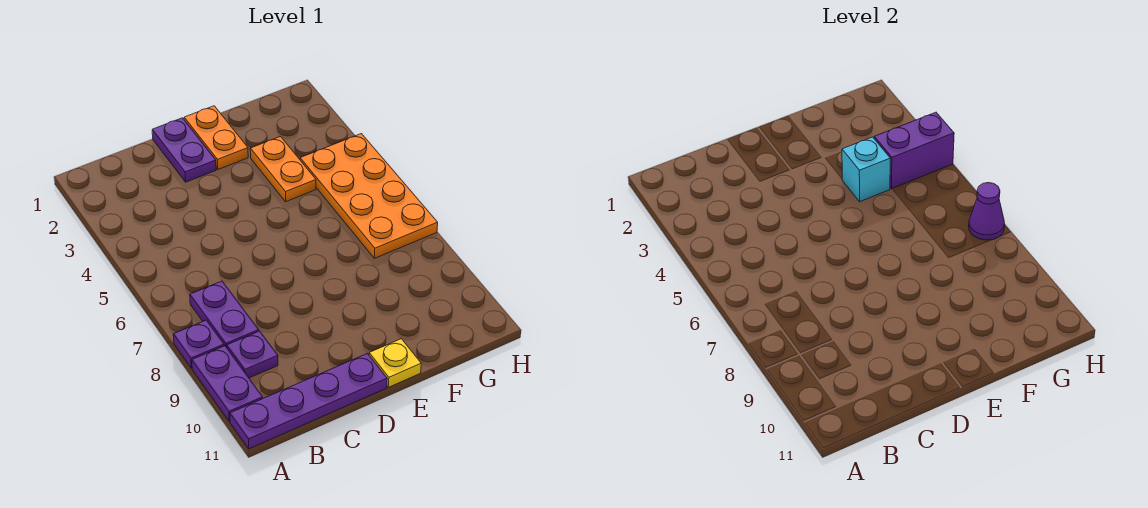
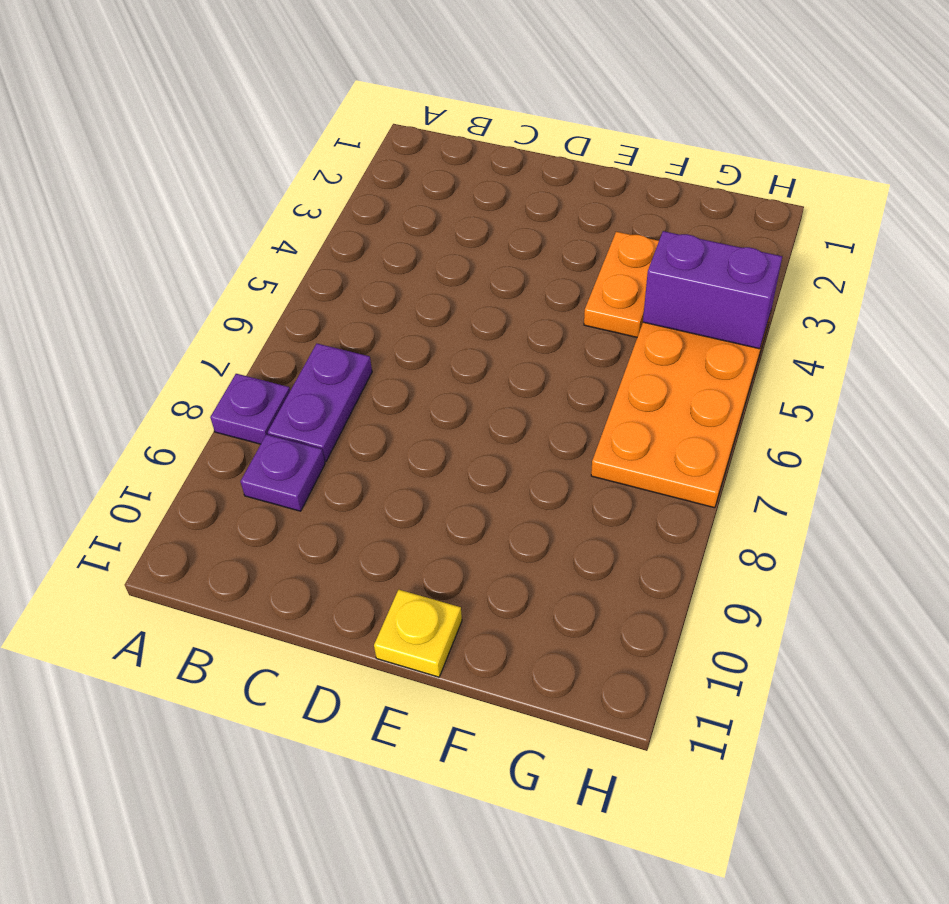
none -> purple plate A9:A10 level 1
none -> purple plate A11:D11 level 1
none -> purple plate D1:D2 level 1

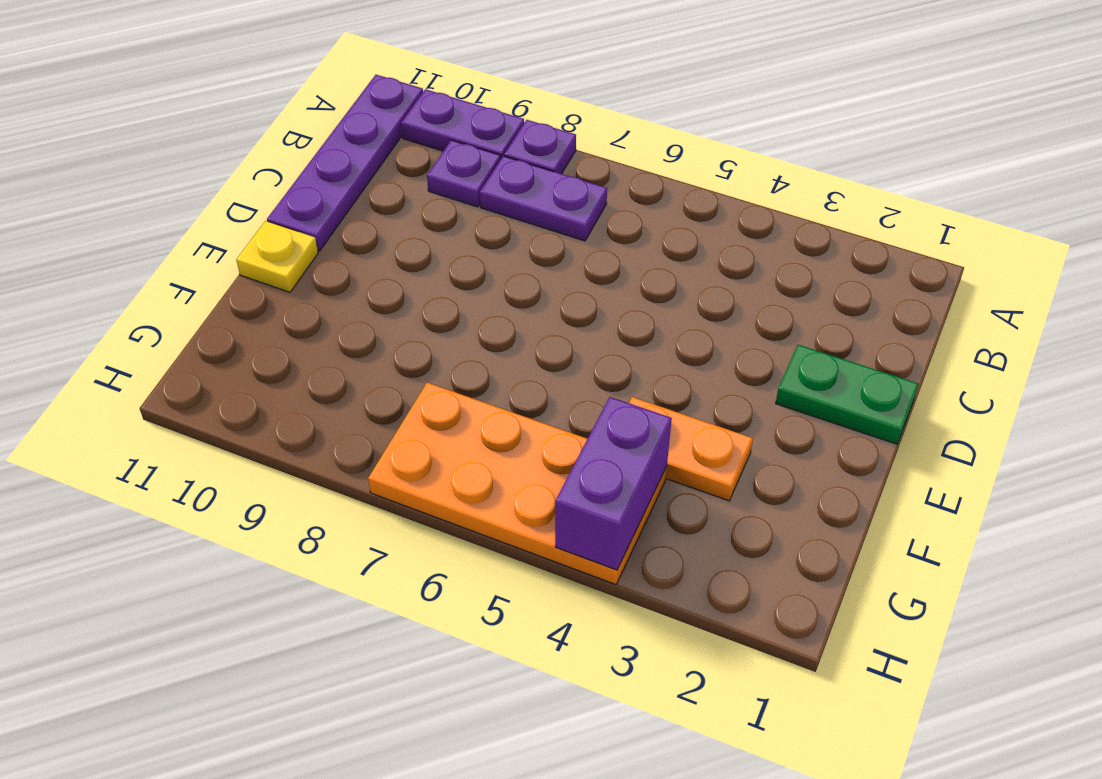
green plate D1:D2 level 1 -> purple plate D1:D2 level 1
none -> orange plate E1:E2 level 1
none -> cyan brick F4 level 2
none -> purple cone H7 level 2

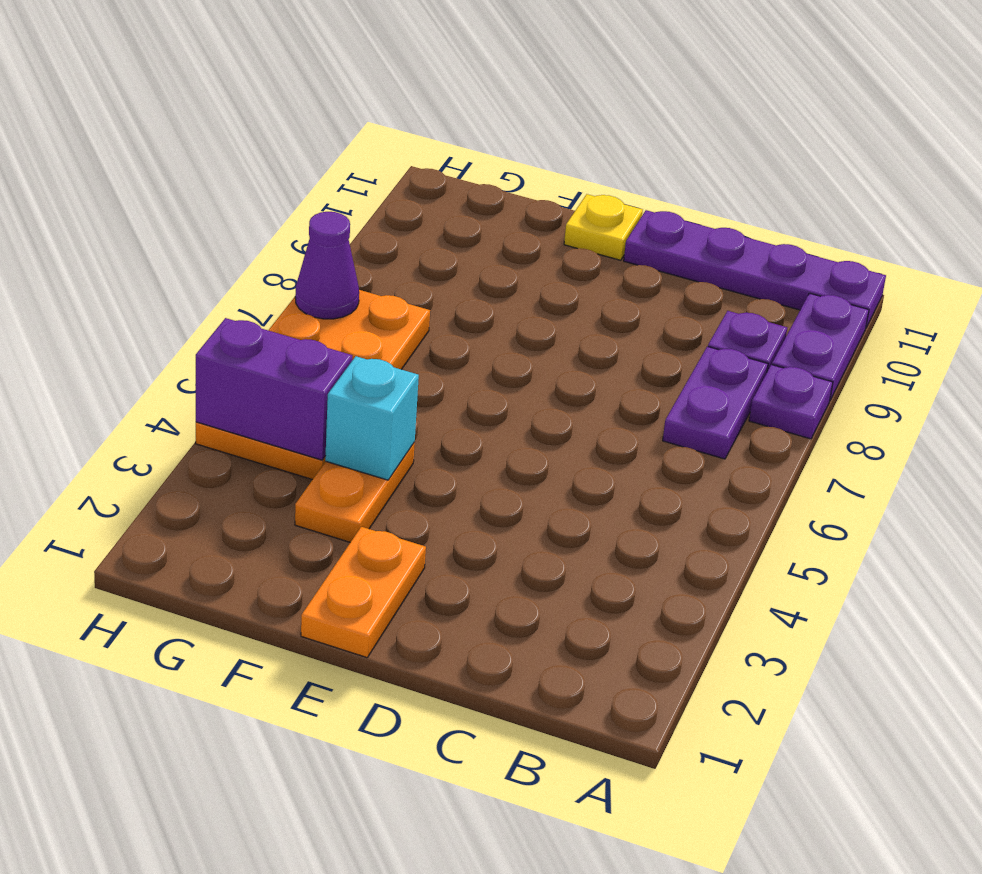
none -> purple plate D1:D2 level 1

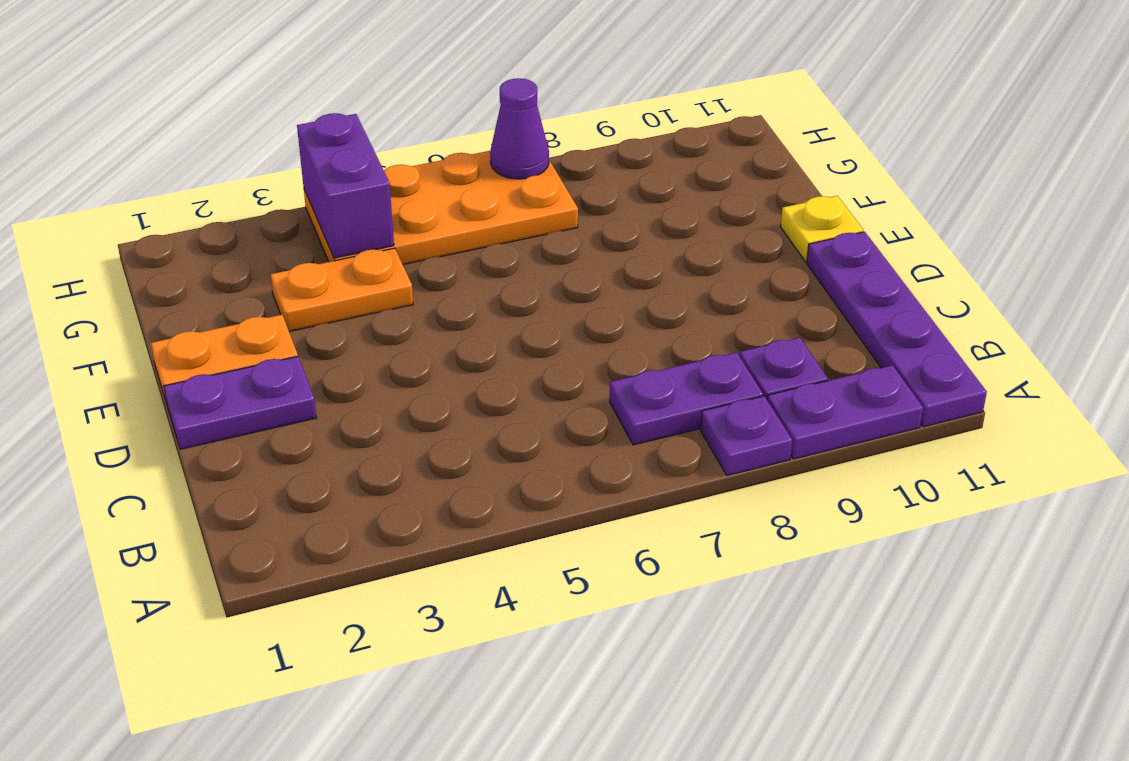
none -> cyan brick F4 level 2

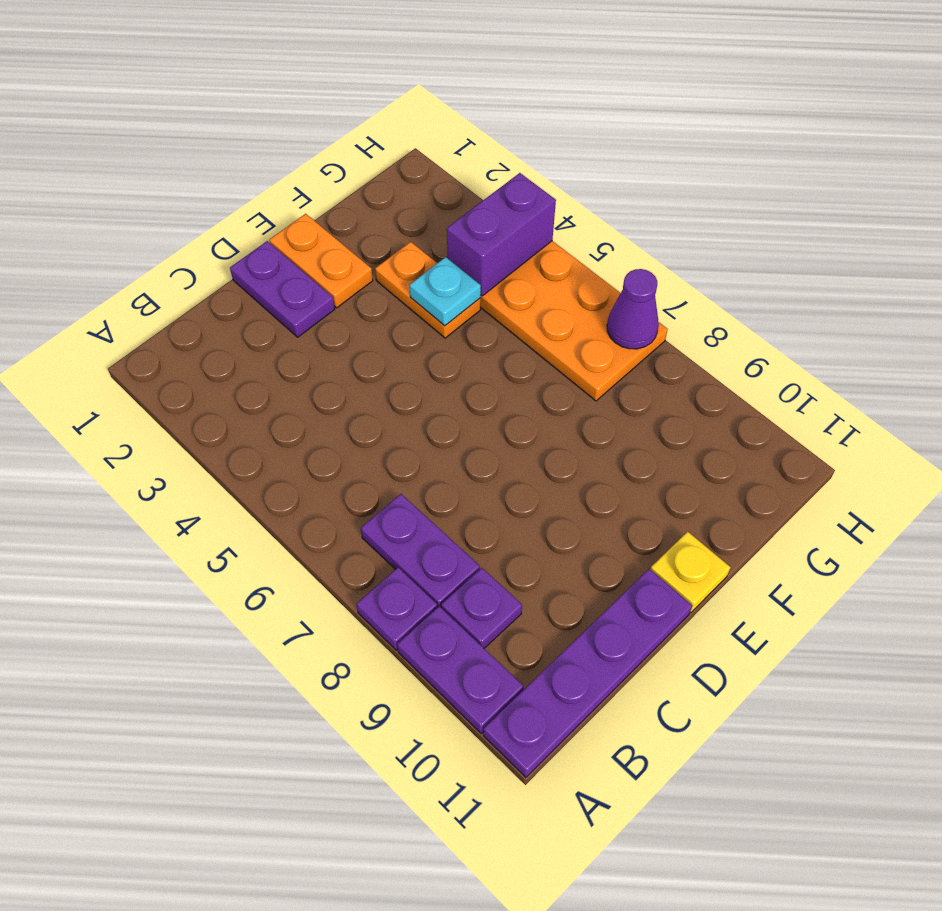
cyan plate F4 level 2 -> cyan brick F4 level 2

